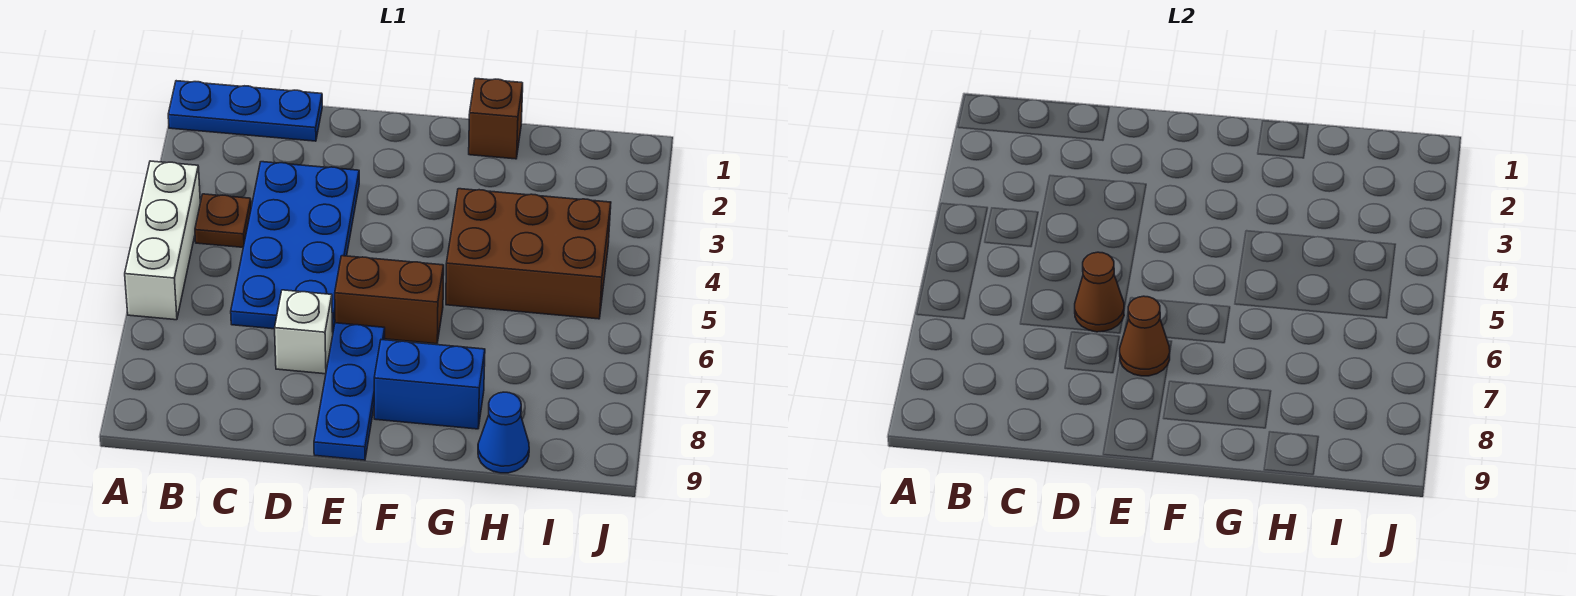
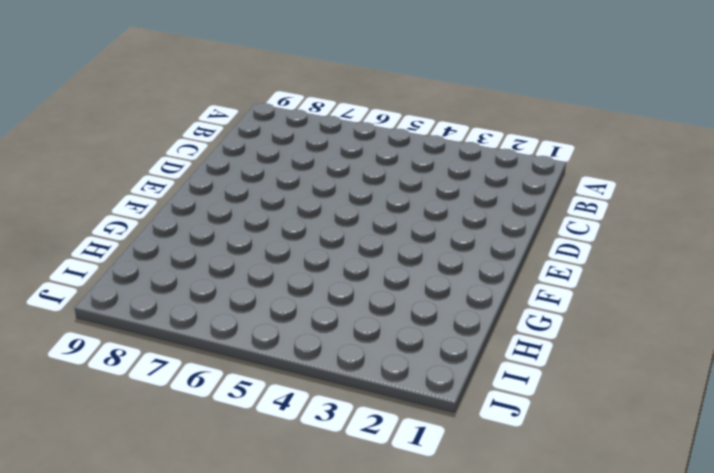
none -> blue plate A1:C1 level 1
none -> white brick A4:A6 level 1
none -> brown plate B4 level 1

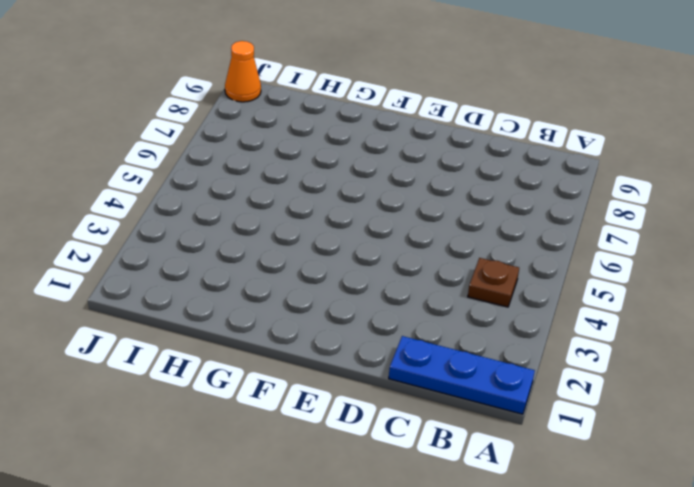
orange cone J9 level 1 -> none
none -> white brick A4:A6 level 1
none -> blue plate C3:D6 level 1
none -> white brick D7 level 1

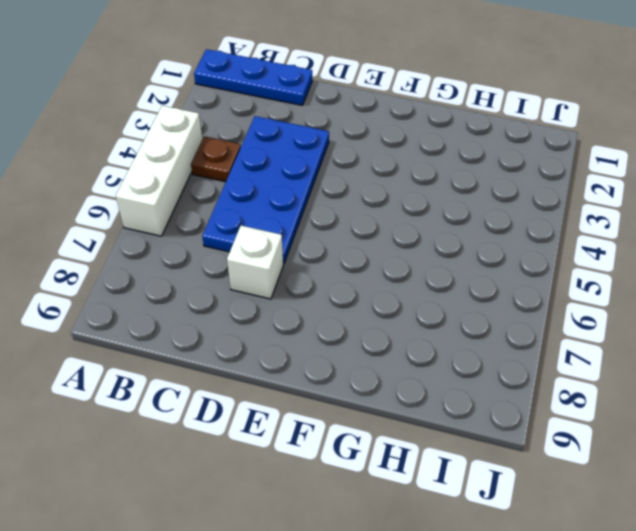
none -> brown brick E6:F6 level 1
none -> blue plate E7:E9 level 1
none -> blue brick F8:G8 level 1

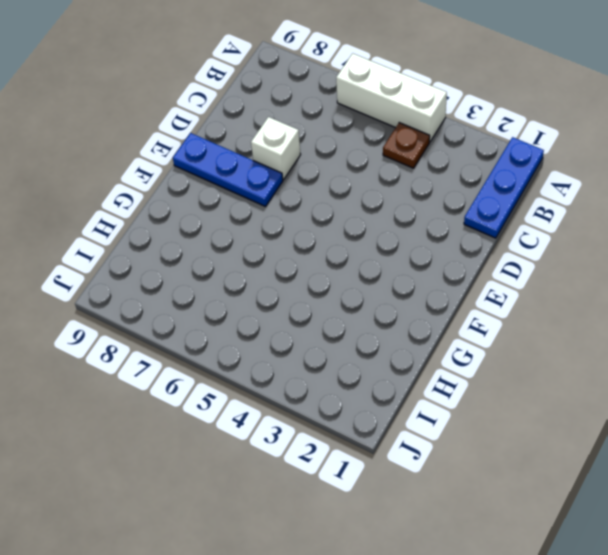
none -> blue plate C3:D6 level 1
none -> brown brick E6:F6 level 1
none -> blue brick F8:G8 level 1

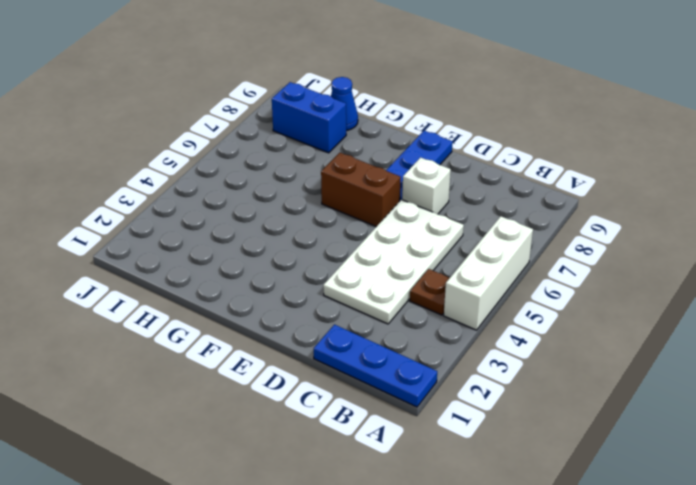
white plate C3:D6 level 1 -> blue plate C3:D6 level 1
blue brick H8:I8 level 1 -> blue brick F8:G8 level 1
none -> brown brick G1 level 1
none -> brown brick G4:I5 level 1
none -> brown cone D6 level 2

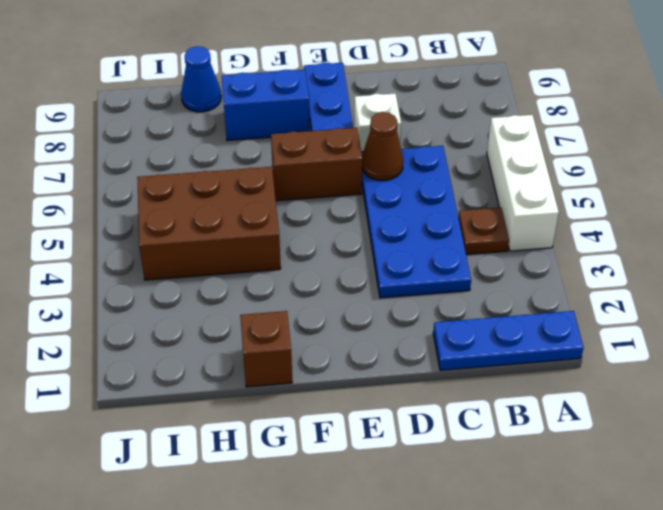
none -> brown cone E7 level 2

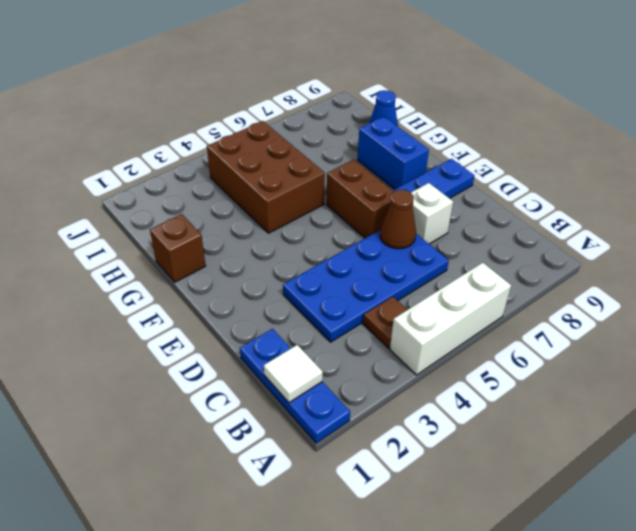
white tile B1 level 2 -> none
none -> brown cone E7 level 2

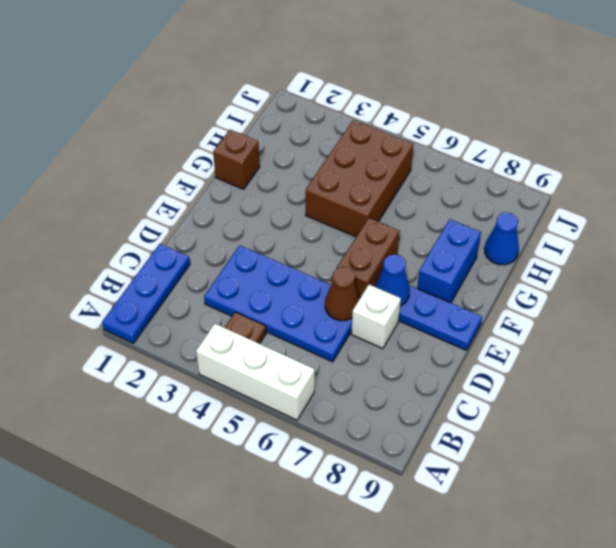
blue cone E7 level 2 -> brown cone E7 level 2

